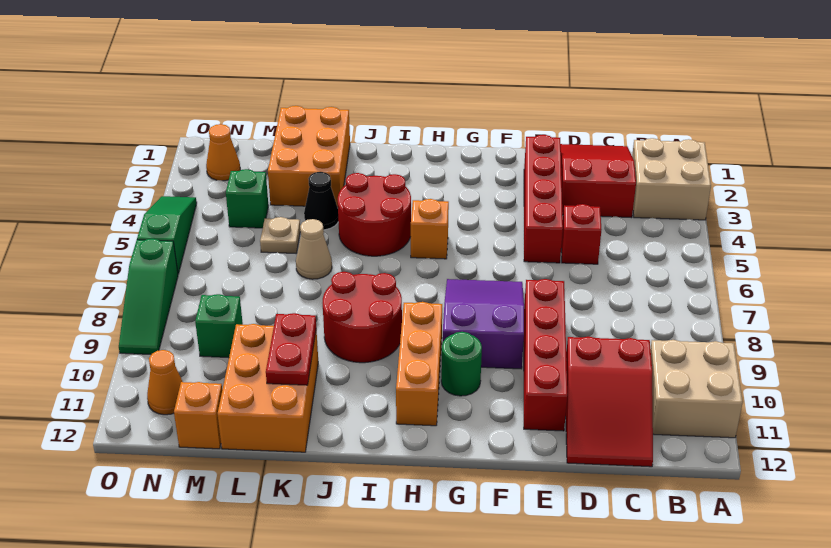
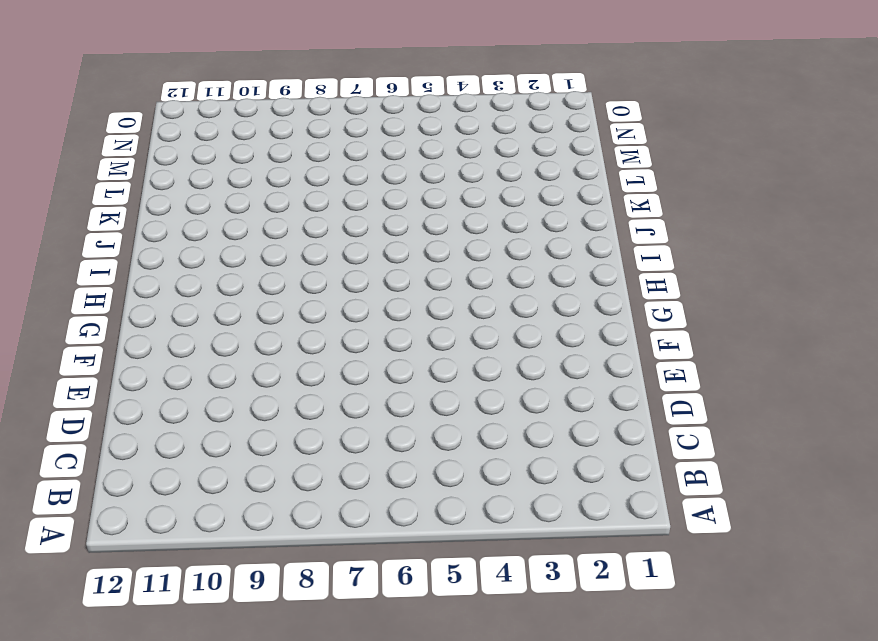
none -> tan brick A2:B3 level 1
none -> tan brick A10:B11 level 1
none -> red slope C1:D3 level 1 top 3

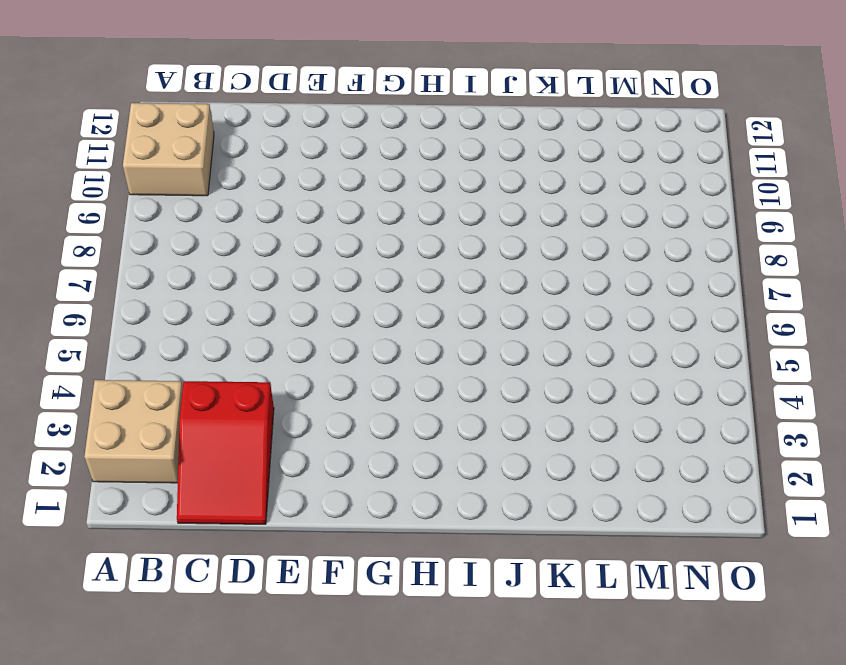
none -> red slope C10:D12 level 1 top 10
none -> red brick D5 level 1
none -> red brick E2:E5 level 1

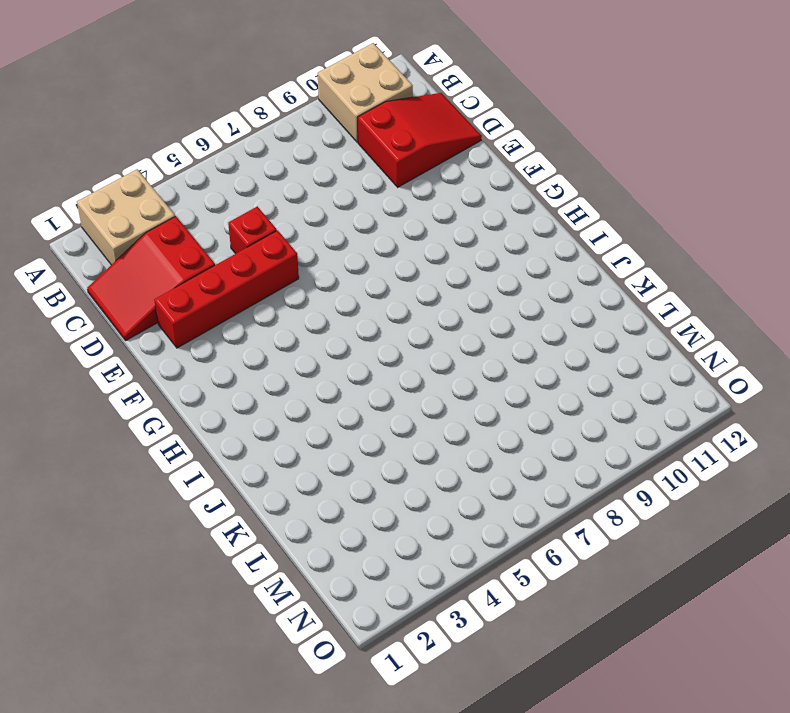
none -> red brick E8:E11 level 1
none -> purple slope F7:G9 level 1 top 9
none -> green round brick G10 level 1

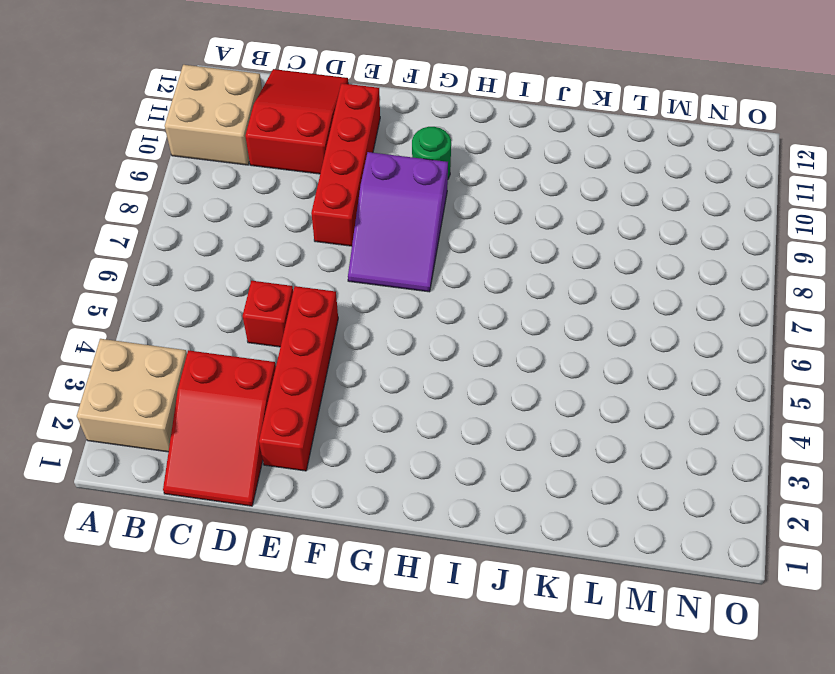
none -> orange brick H5 level 1
none -> orange brick H9:H11 level 1
none -> red round brick I4:J5 level 1

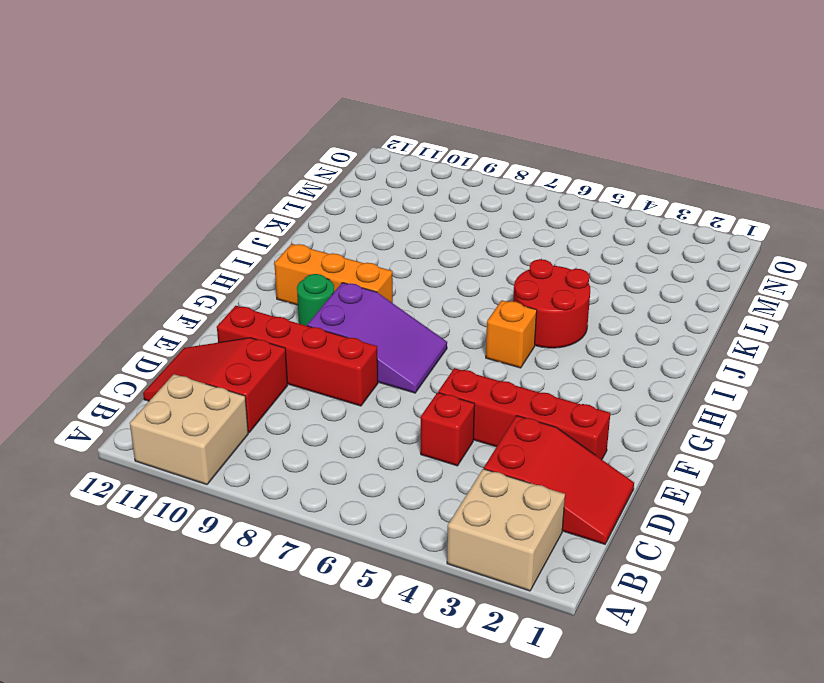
none -> red round brick I8:J9 level 1
none -> orange brick K1:L3 level 1
none -> black cone K4 level 1

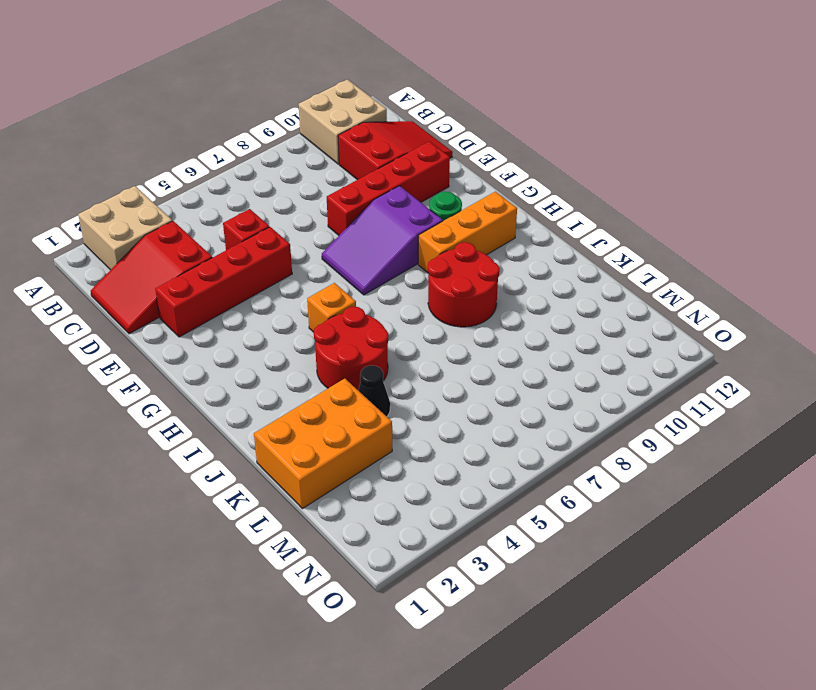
none -> tan cone K6 level 1
none -> orange brick K10:L12 level 1
none -> tan plate L5 level 1

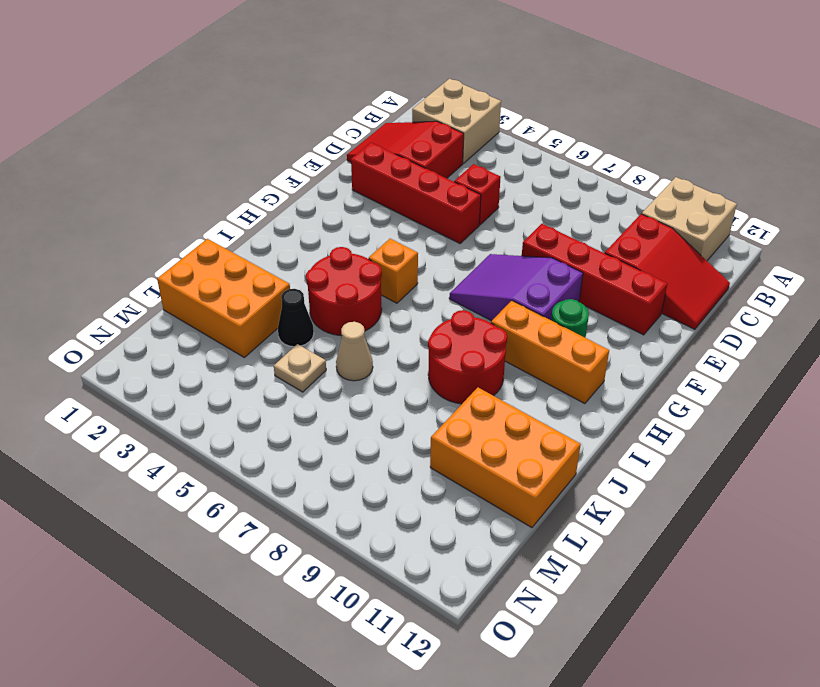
none -> green brick M4 level 1
none -> green brick M9 level 1
none -> orange brick M12 level 1

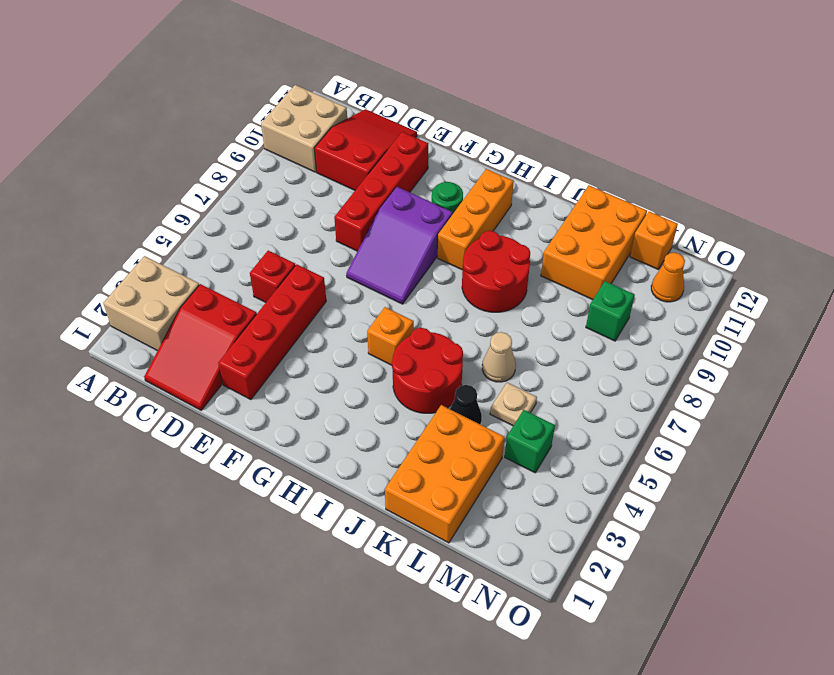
none -> orange cone N2 level 1
none -> green slope O4:O6 level 1 top 6
none -> green slope O7:O9 level 1 top 7

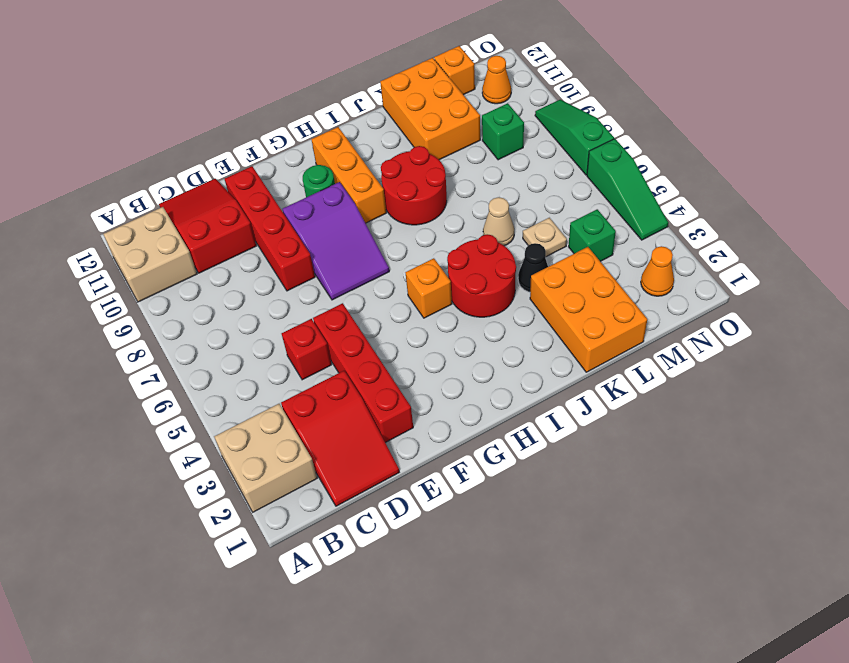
none -> red plate K10:K11 level 2

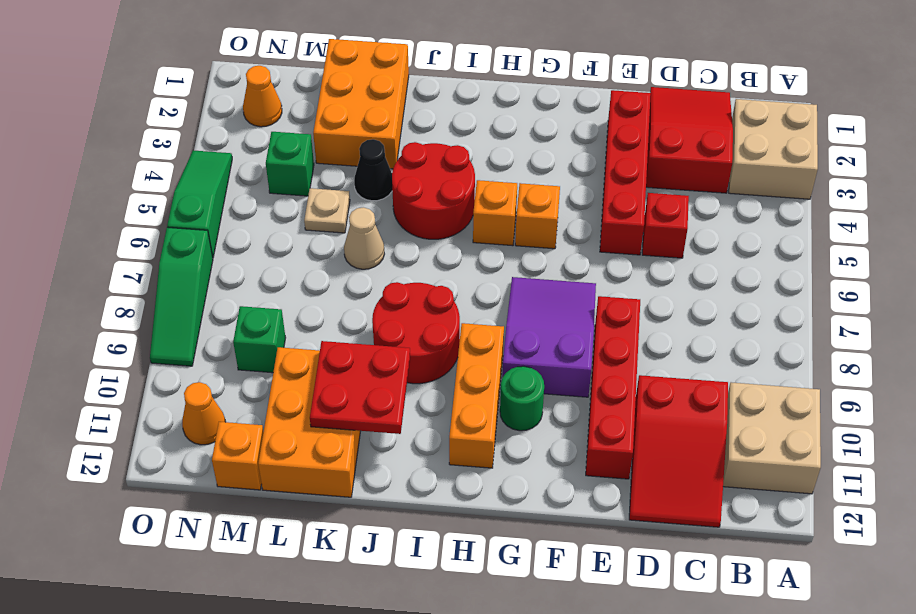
orange brick G5 level 1 -> none
red plate J10:K11 level 2 -> red plate K10:K11 level 2

